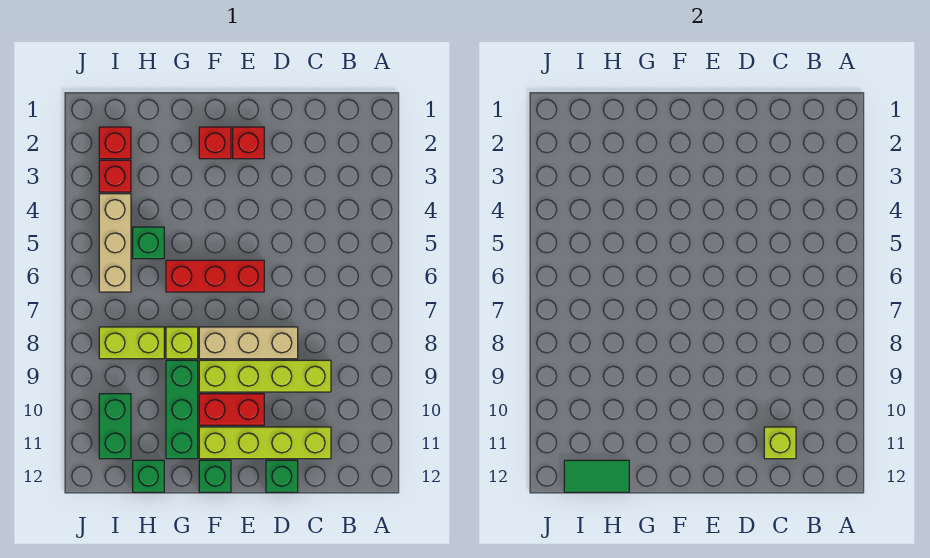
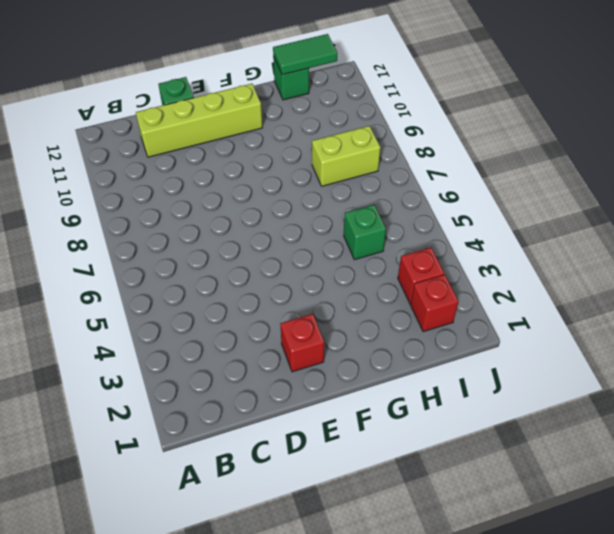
none -> lime brick C9:F9 level 1
none -> tan brick D8:F8 level 1
none -> red brick E6:G6 level 1

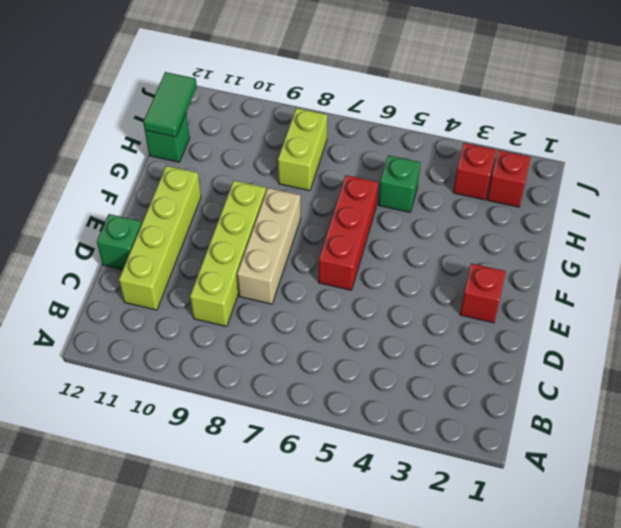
none -> red brick E10:F10 level 1
none -> red brick F2 level 1
none -> green brick F12 level 1

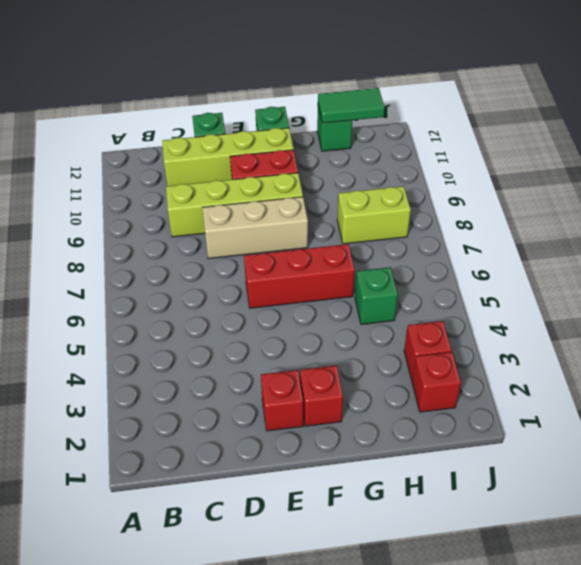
none -> lime brick G8 level 1
none -> green brick G9:G11 level 1
none -> tan brick I4:I6 level 1

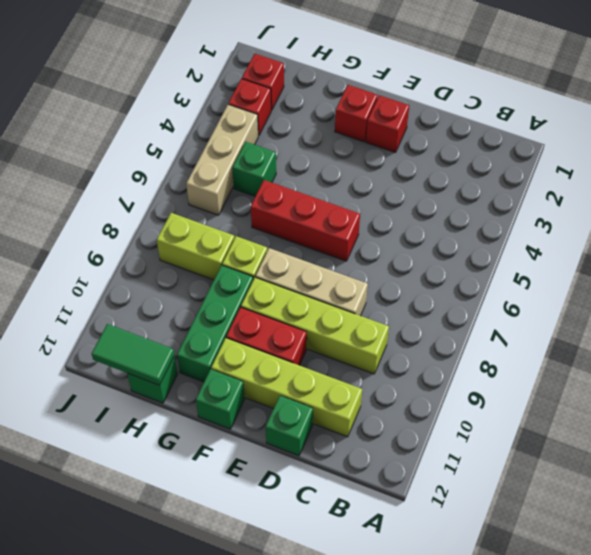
none -> green brick I10:I11 level 1
none -> lime brick C11 level 2

